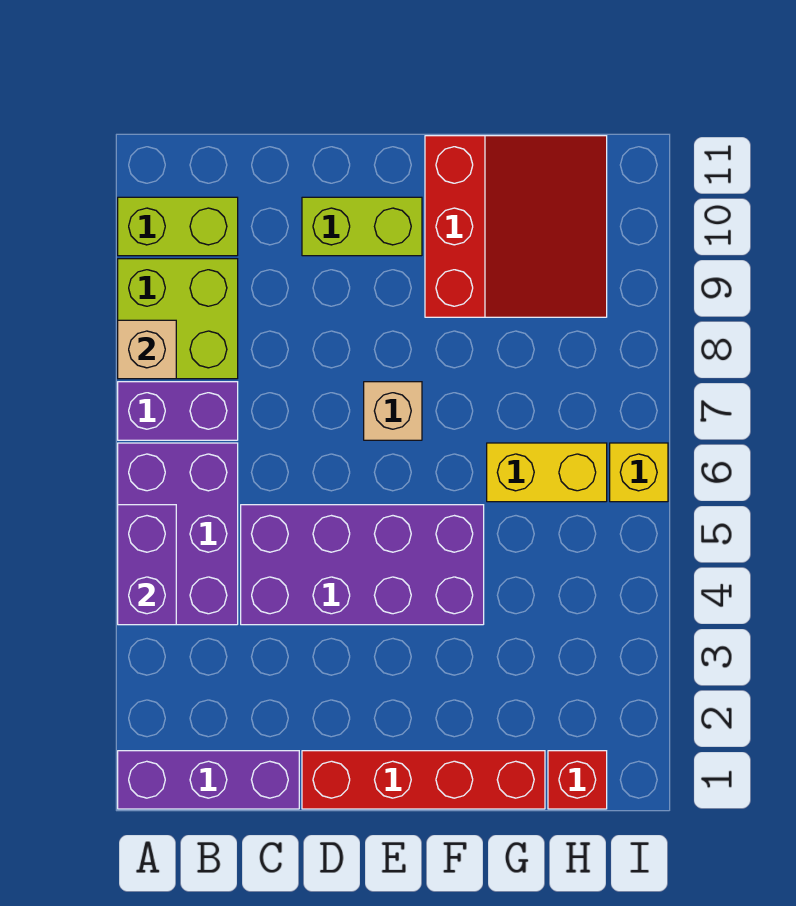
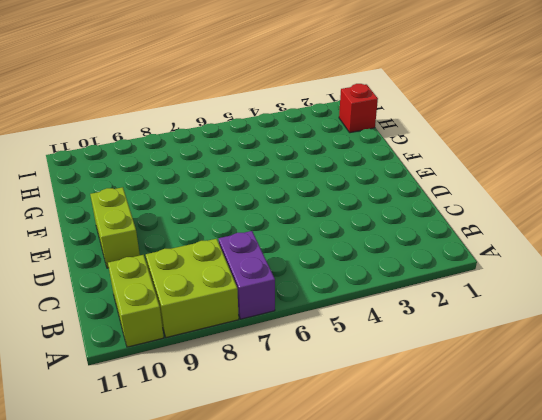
none -> purple brick A1:C1 level 1
none -> purple brick A4:B6 level 1
none -> purple brick C4:F5 level 1

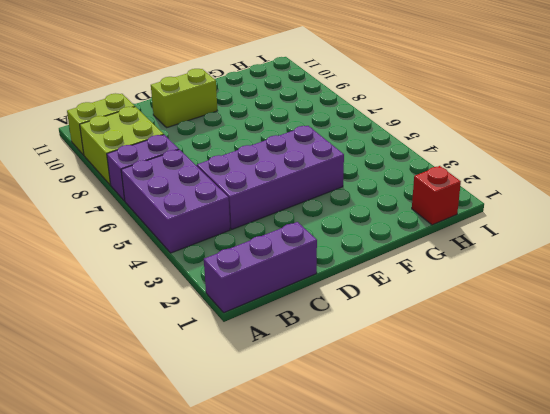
none -> red brick D1:G1 level 1
none -> tan brick E7 level 1
none -> red slope F9:H11 level 1 top F

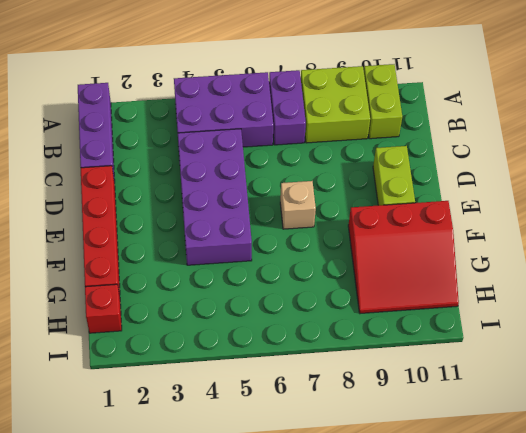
none -> yellow brick G6:H6 level 1
none -> yellow brick I6 level 1
none -> purple brick A4:A5 level 2

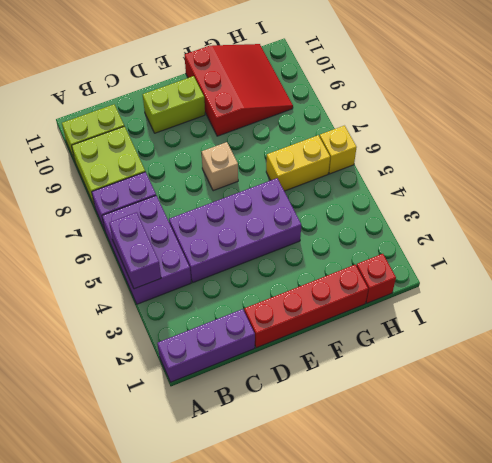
none -> tan brick A8 level 2

